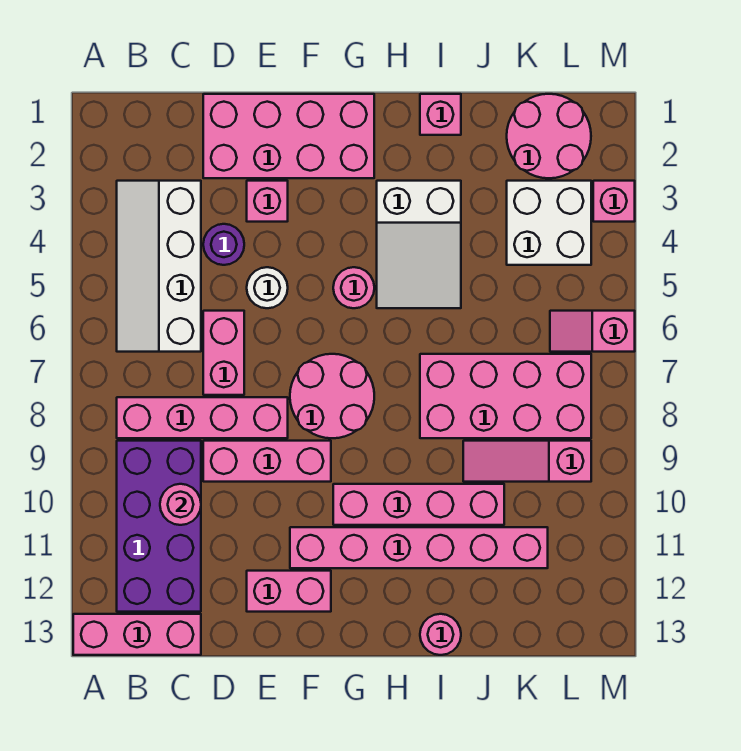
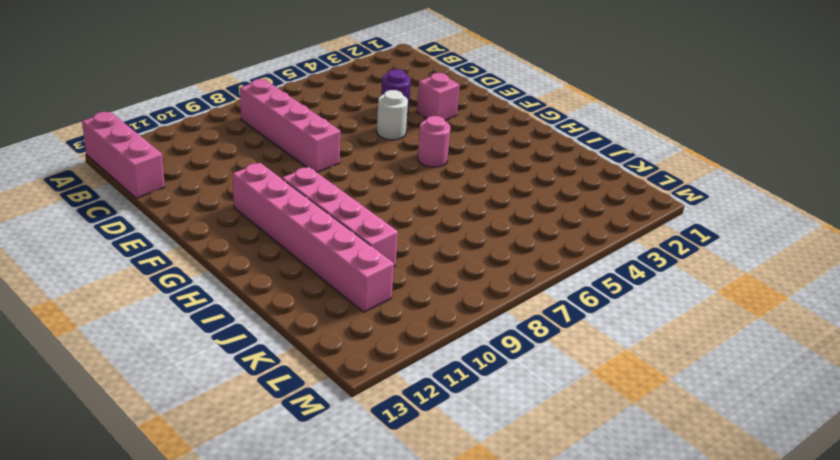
none -> white slope B3:C6 level 1 top C
none -> purple brick B9:C12 level 1
none -> pink brick D1:G2 level 1

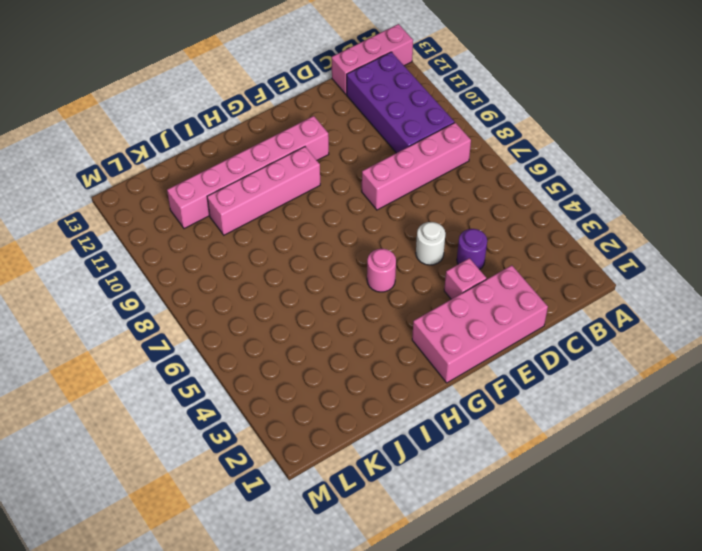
none -> white slope B3:C6 level 1 top C
none -> pink brick D6:D7 level 1
none -> pink brick D9:F9 level 1

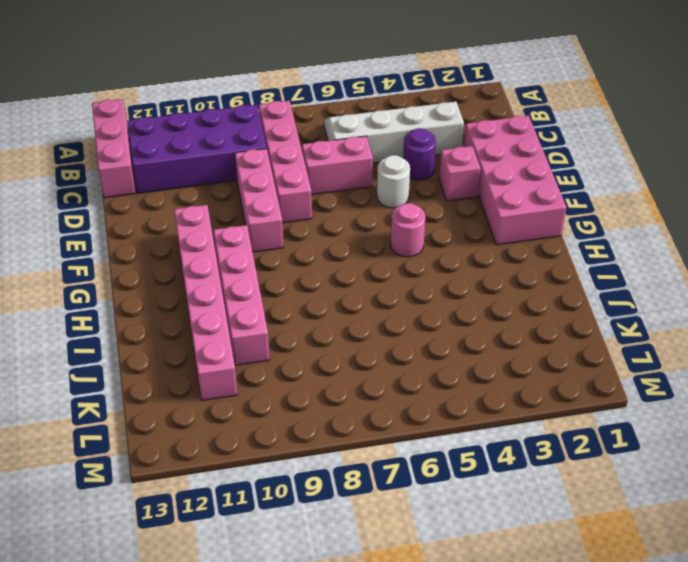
none -> pink brick E12:F12 level 1
none -> pink round brick F7:G8 level 1
none -> white slope H3:I5 level 1 top 3

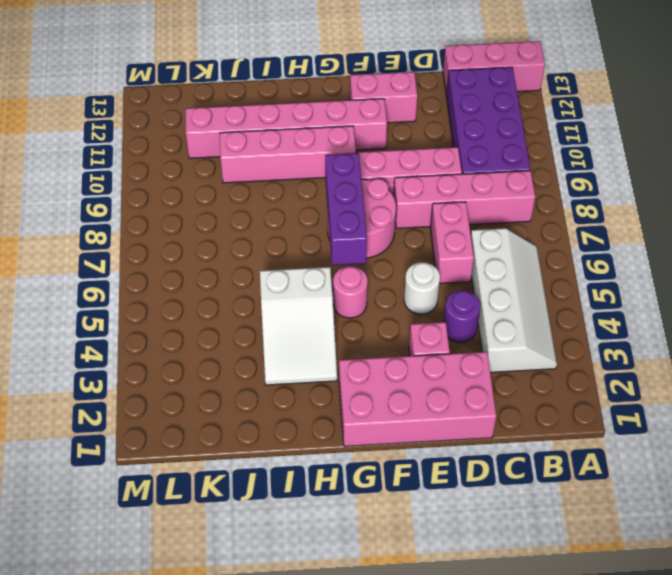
purple brick G6:G8 level 2 -> none
white slope H3:I5 level 1 top 5 -> white slope H3:I5 level 1 top 3
none -> pink brick I1 level 1
none -> pink brick I7:L8 level 1
none -> pink round brick I13 level 1

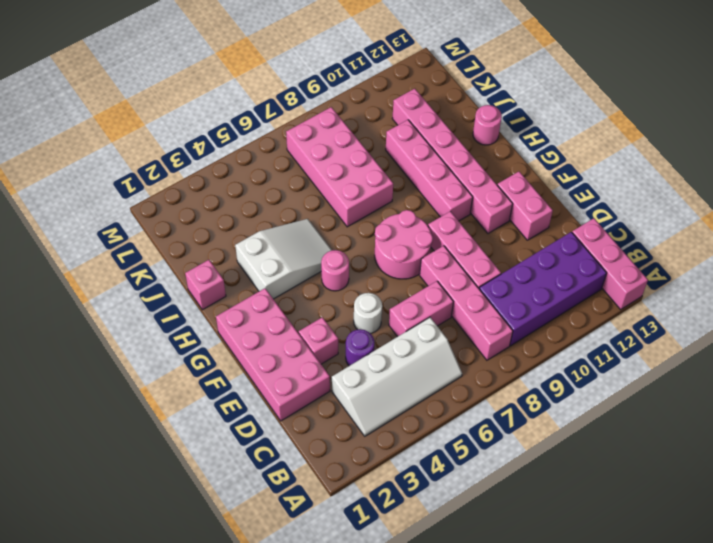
none -> pink slope J9:L9 level 1 top L
none -> pink round brick K1:L2 level 1
none -> white brick K3:L4 level 1

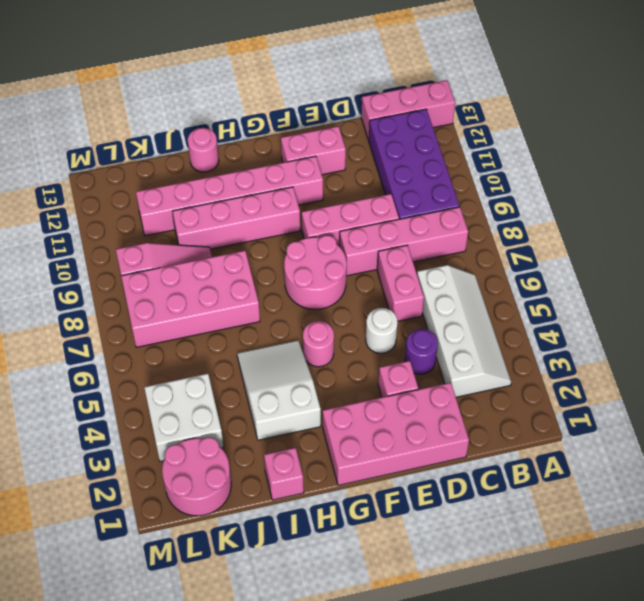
none -> pink slope L6:M6 level 1 top M
none -> pink brick M3 level 1
none -> pink round brick C10 level 2

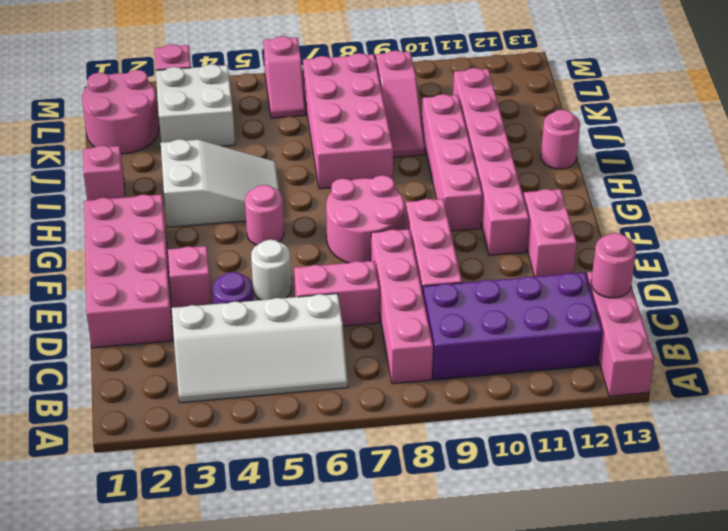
pink round brick C13 level 2 -> pink round brick C10 level 2

